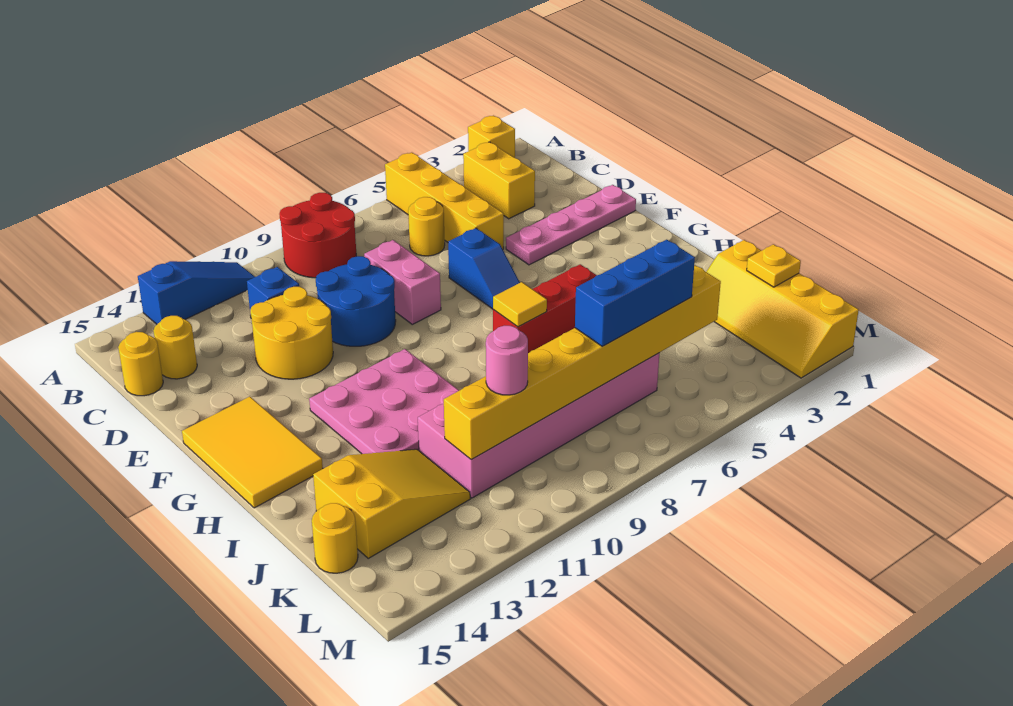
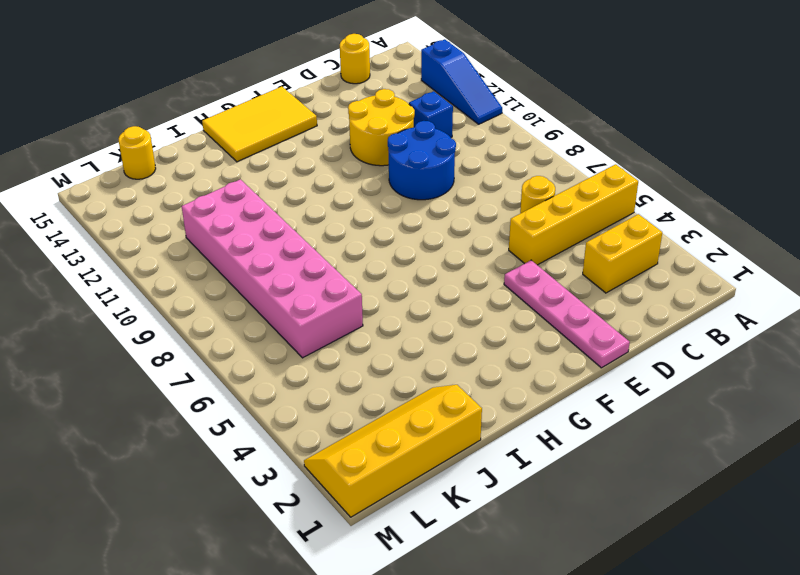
none -> yellow brick A2 level 1
none -> red round brick A8:B9 level 1
none -> yellow round brick C14 level 1

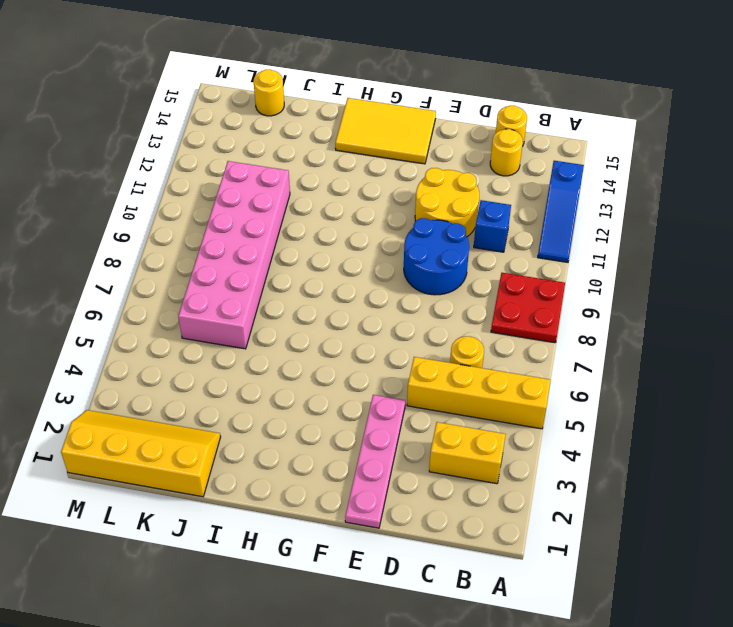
red plate A8:B9 level 1 -> red round brick A8:B9 level 1
none -> yellow brick A2 level 1
none -> pink brick D8:E8 level 1
none -> blue slope E6:F6 level 1 top E

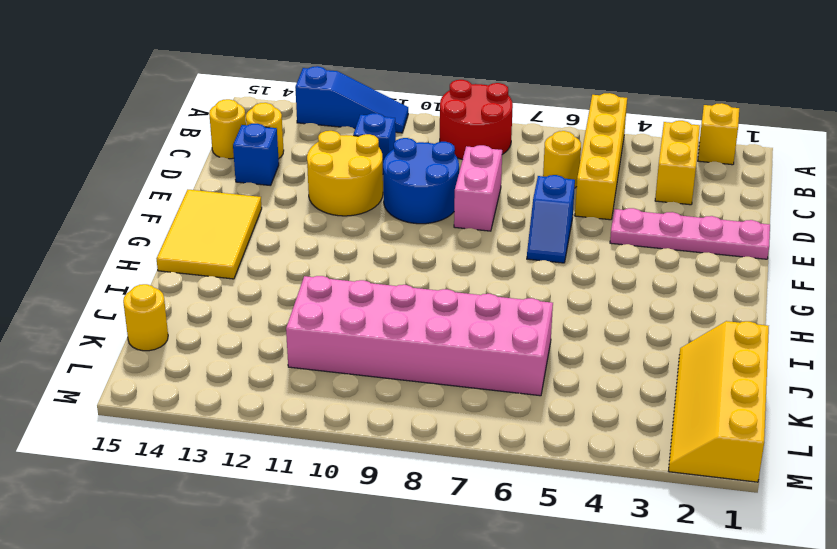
blue brick D14 level 1 -> none
none -> pink plate G10:I12 level 1
none -> red brick H5:H7 level 1
none -> yellow slope J12:K14 level 1 top 14

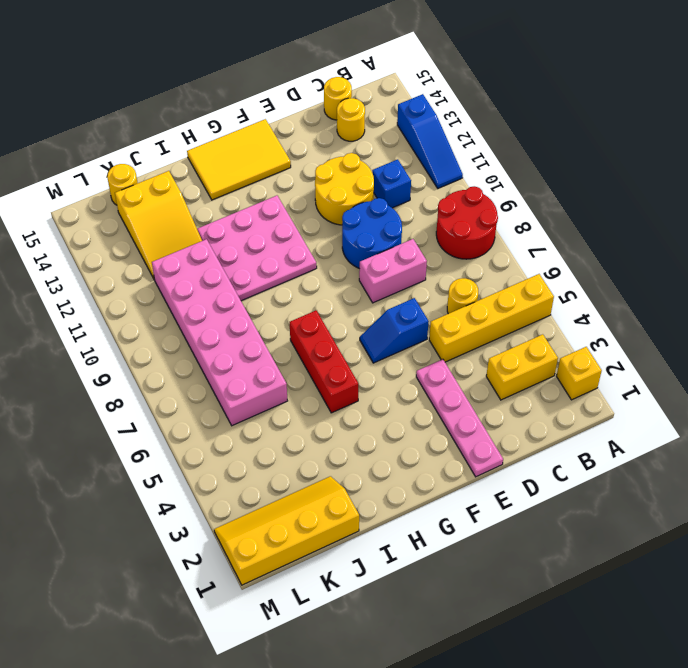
none -> yellow tile H7 level 2
none -> yellow plate K1 level 2
none -> yellow brick K4:K11 level 2

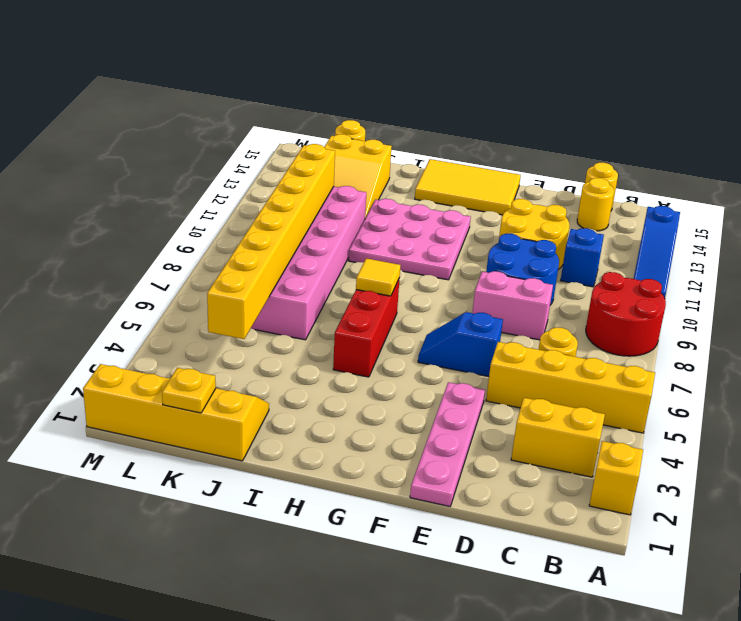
none -> blue brick K5:K7 level 3
none -> pink round brick K10 level 3

